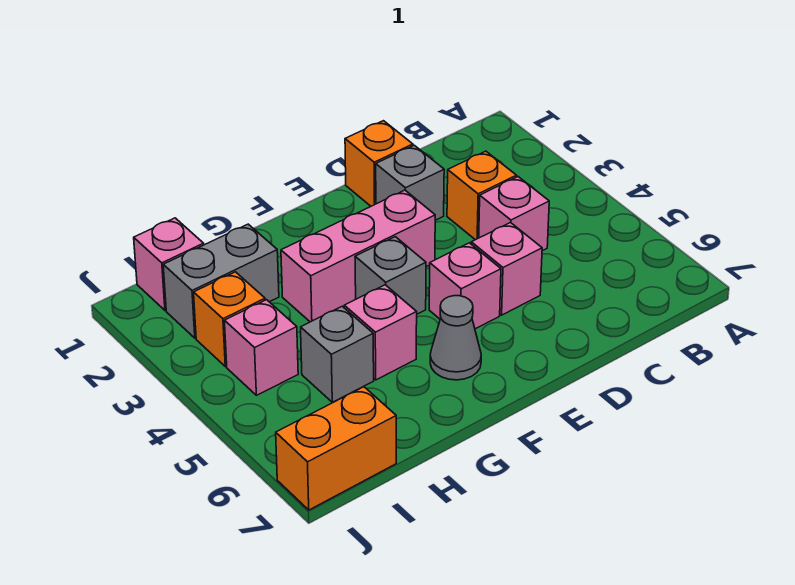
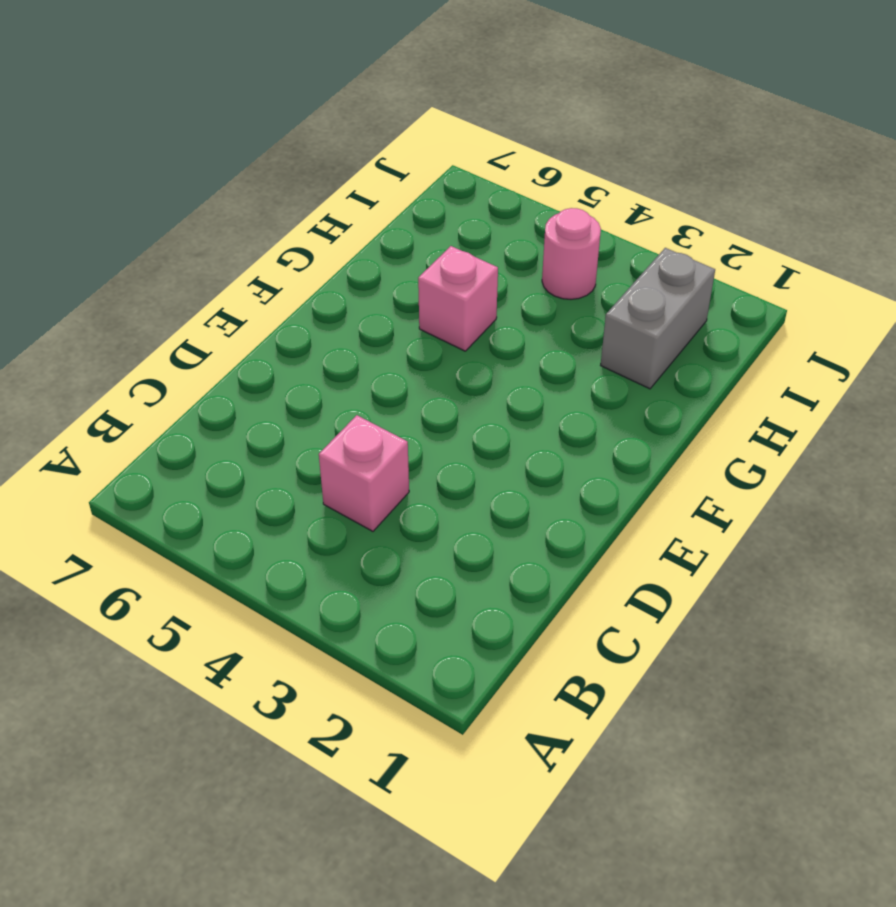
pink round brick I4 level 1 -> pink brick I4 level 1
none -> orange brick C3 level 1
none -> orange brick D1 level 1
none -> grey brick D2 level 1

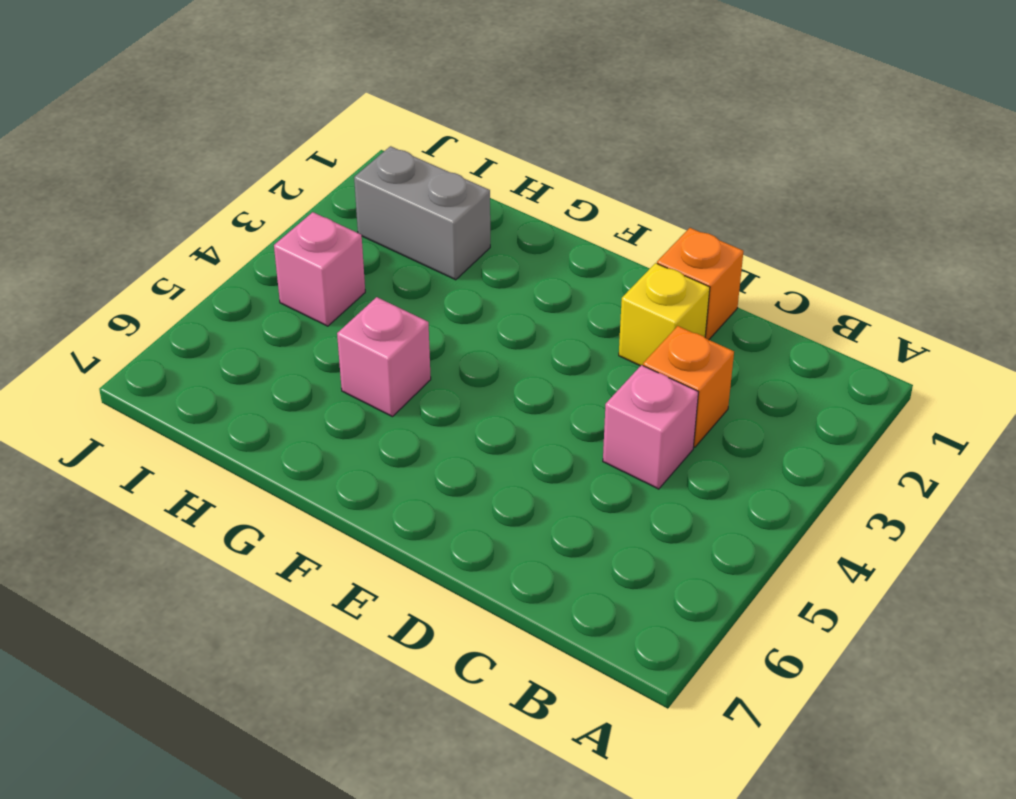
yellow brick D2 level 1 -> grey brick D2 level 1
none -> pink brick D5 level 1
none -> pink brick E3:G3 level 1
none -> pink brick E5 level 1

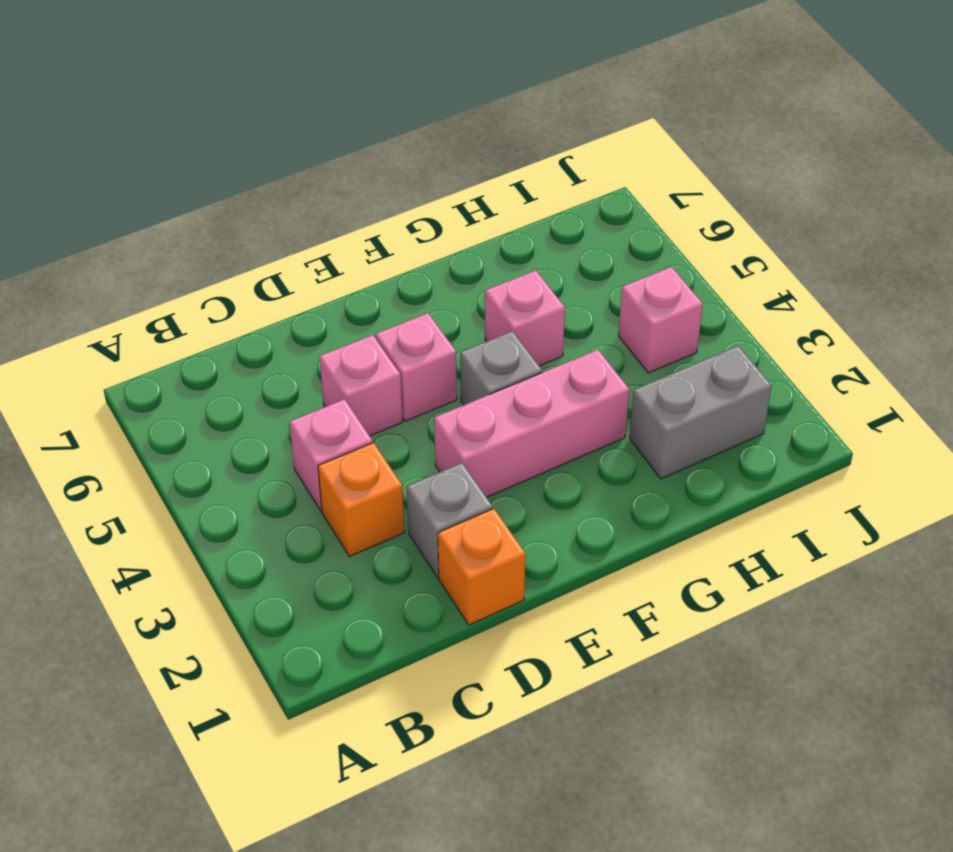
none -> grey cone F6 level 1
none -> grey brick H5 level 1
none -> pink brick I1 level 1

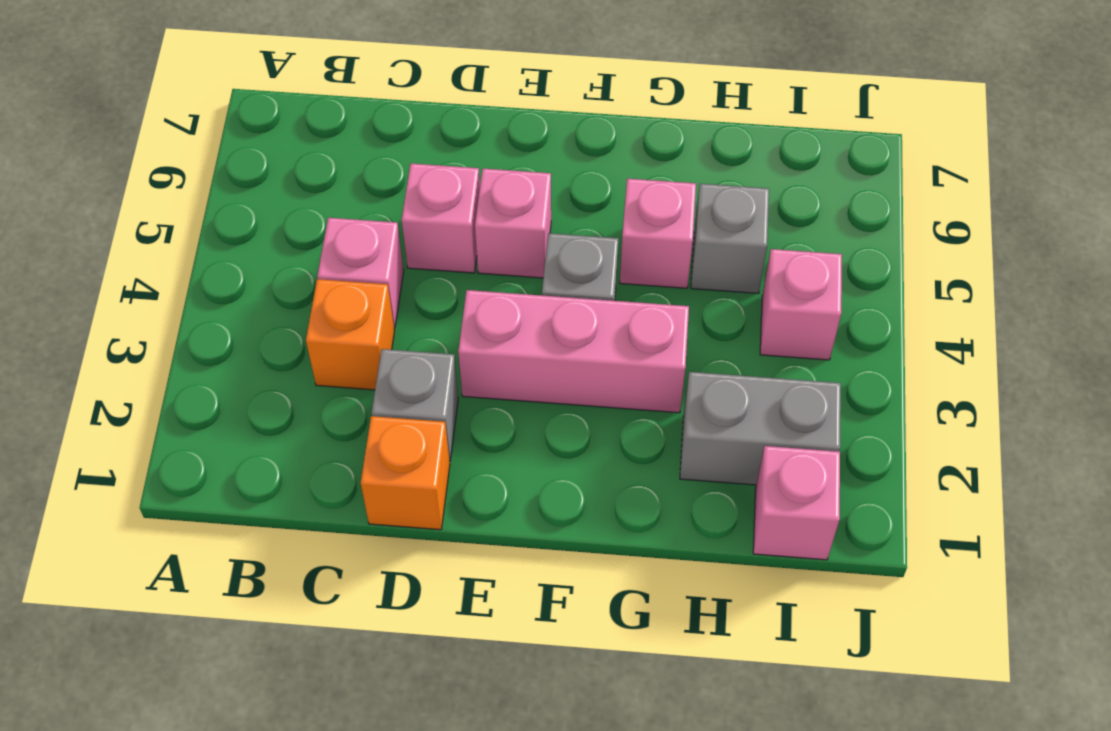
none -> grey cone F6 level 1
none -> orange brick I3 level 1
none -> orange brick I7:J7 level 1

